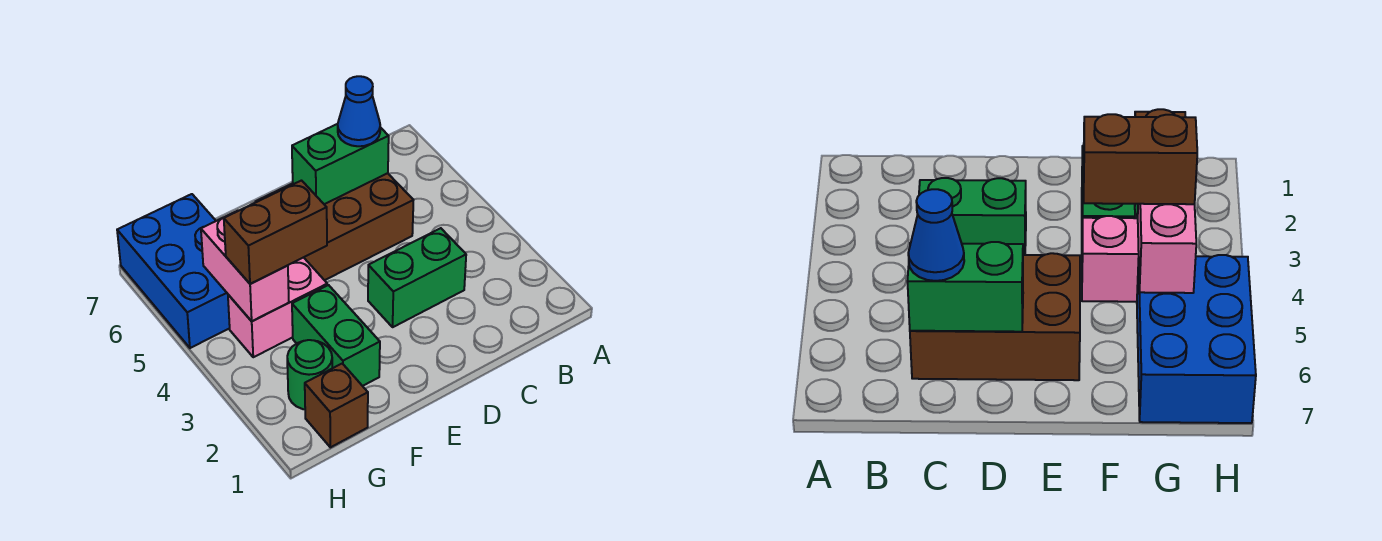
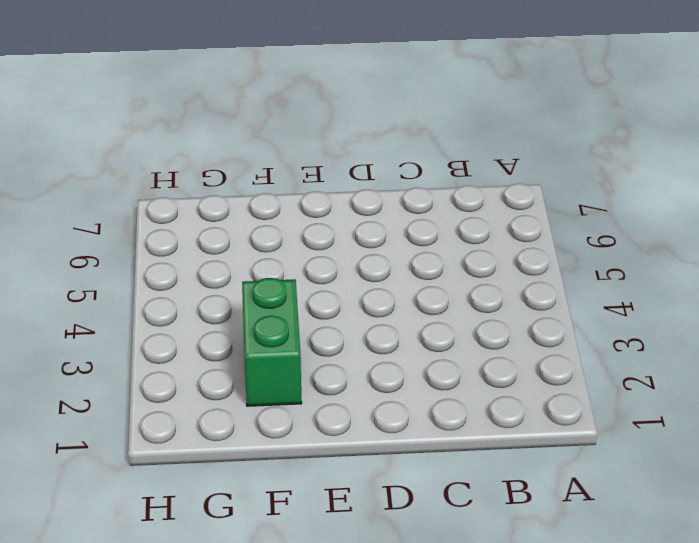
none -> green brick C3:D3 level 1
none -> brown brick C5:E6 level 1

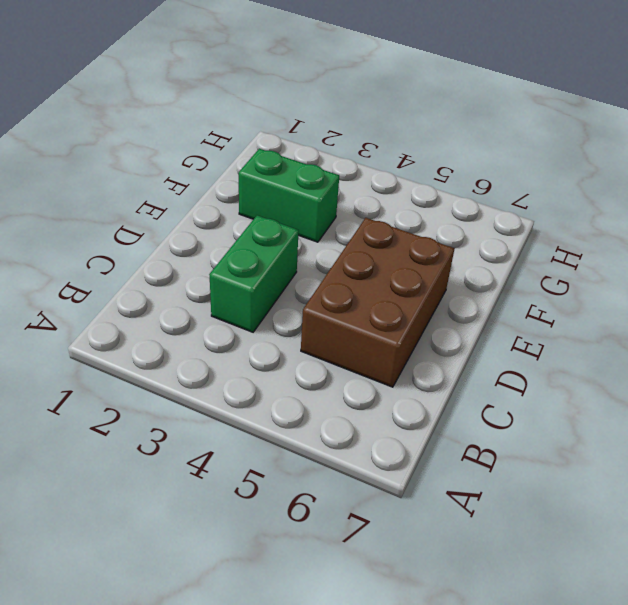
none -> pink brick F4:G4 level 1
none -> brown brick G1 level 1

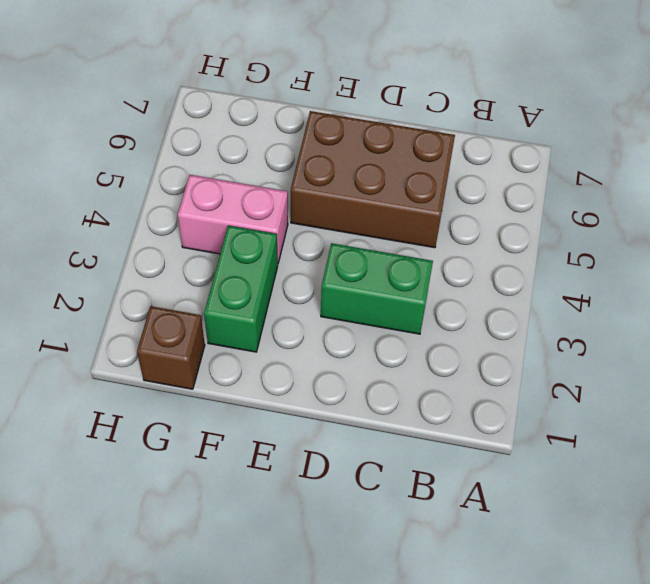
none -> green round brick G2 level 1
none -> blue brick G5:H7 level 1

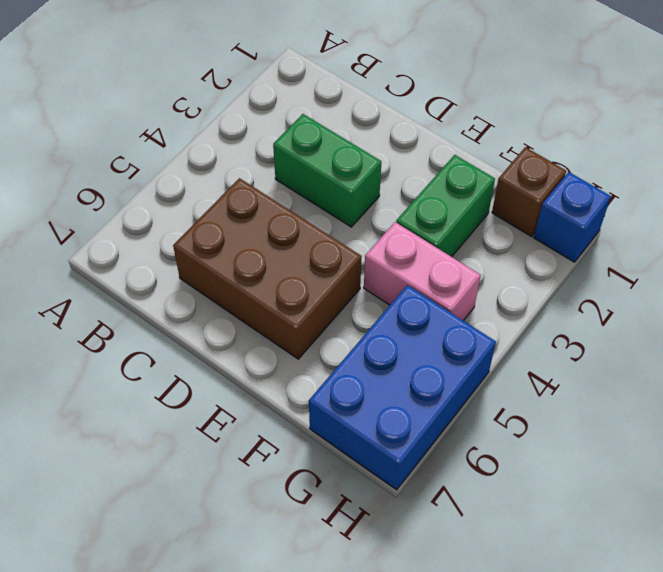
blue brick H1 level 1 -> none
none -> green round brick G2 level 1
none -> green brick C6:D6 level 2

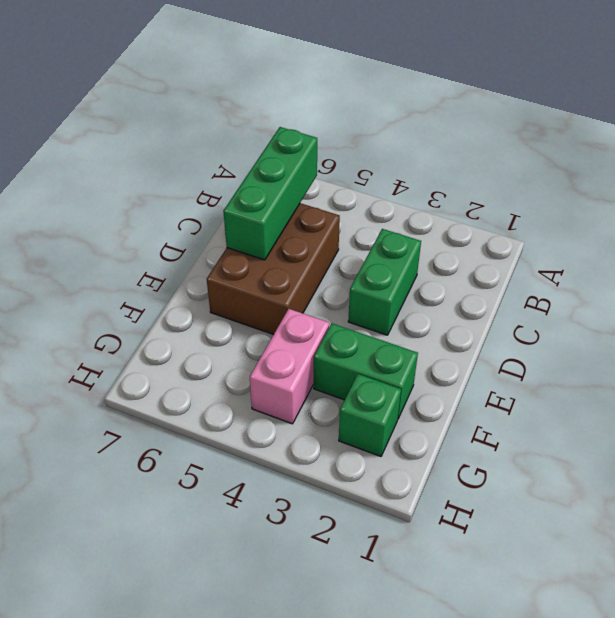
green brick B6:D6 level 2 -> green brick C6:D6 level 2
green brick G2 level 1 -> green round brick G2 level 1
none -> brown brick G1 level 1
none -> blue brick G5:H7 level 1

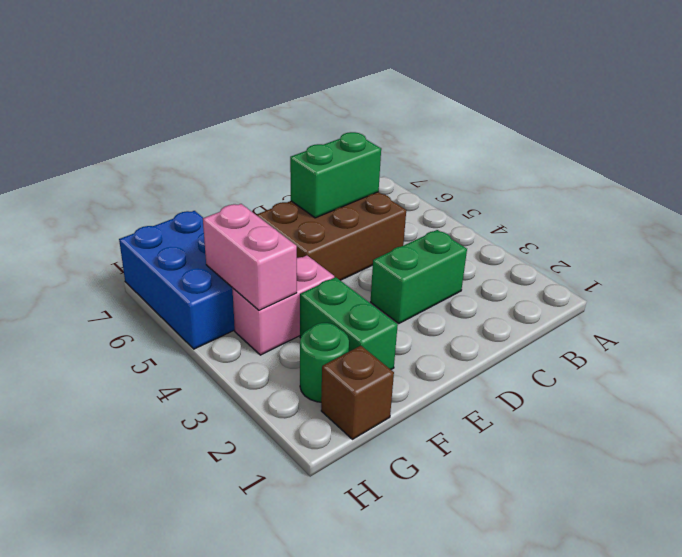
none -> blue cone C6 level 3
none -> brown brick F4:G4 level 3

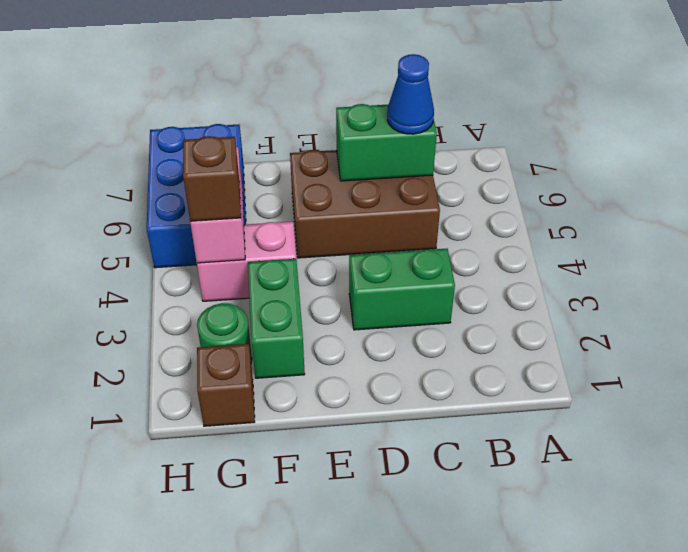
brown brick G4 level 3 -> brown brick F4:G4 level 3

